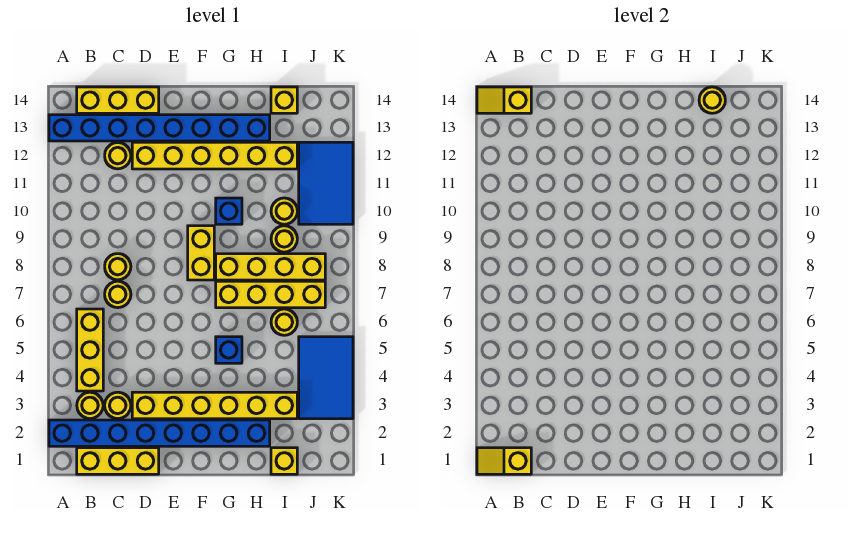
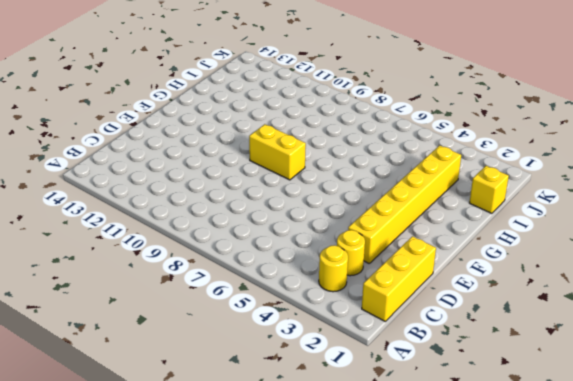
none -> blue brick A2:H2 level 1
none -> blue brick A13:H13 level 1
none -> yellow brick B4:B6 level 1

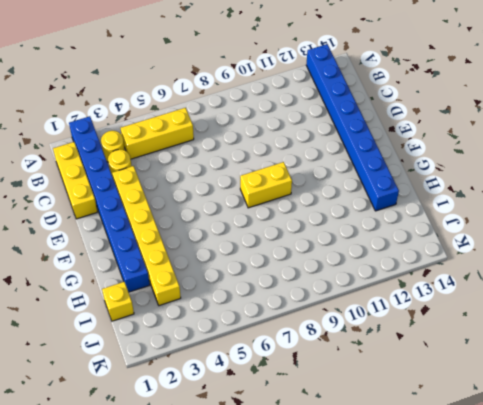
none -> yellow brick B14:D14 level 1
none -> yellow round brick C7 level 1
none -> yellow round brick C8 level 1

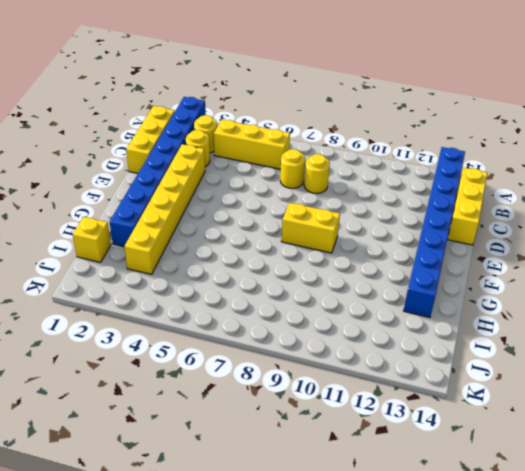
none -> yellow round brick C12 level 1
none -> yellow brick D12:I12 level 1
none -> blue brick G5 level 1

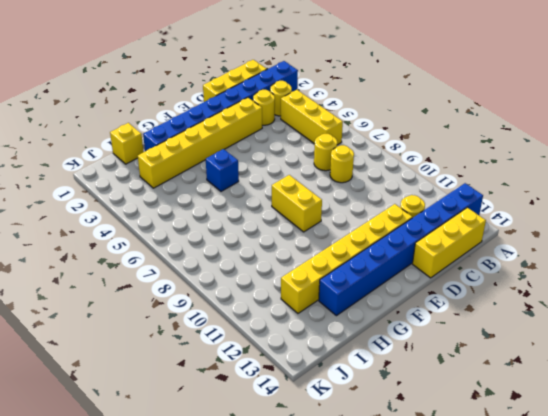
none -> yellow brick G7:J7 level 1
none -> yellow brick G8:J8 level 1
none -> blue brick G10 level 1

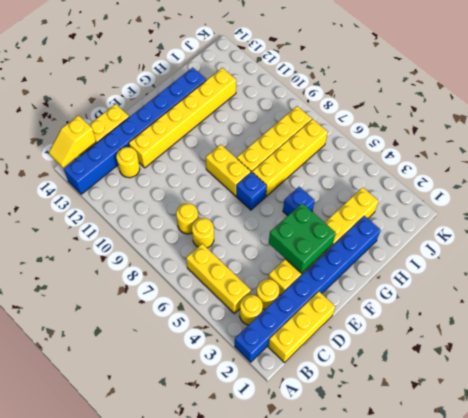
green brick E3:F4 level 2 -> none
blue brick F7 level 1 -> blue brick G10 level 1
none -> yellow brick I1 level 1
none -> yellow round brick I6 level 1
none -> yellow round brick I9 level 1

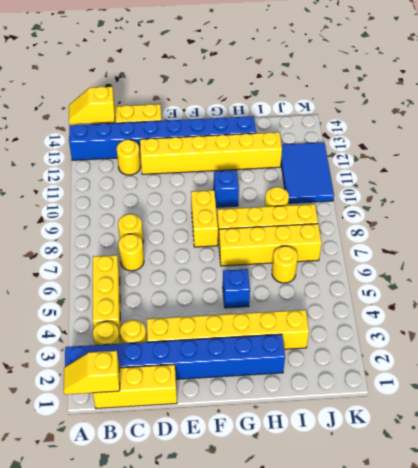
none -> yellow brick I1 level 1
none -> yellow round brick I10 level 1
none -> yellow brick I14 level 1

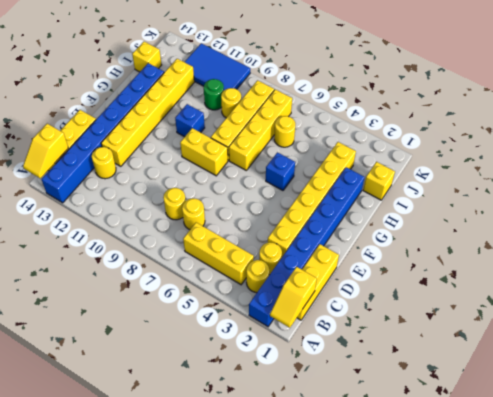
green round brick I10 level 1 -> yellow round brick I10 level 1
none -> blue tile J3:K5 level 1
none -> yellow round brick I14 level 2

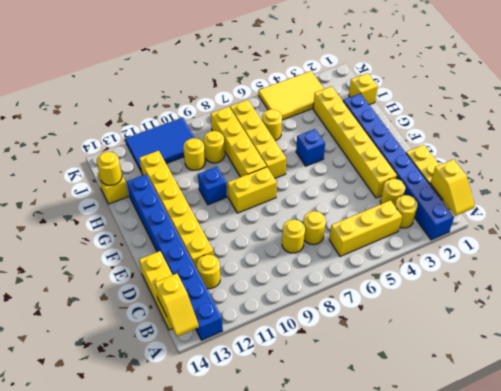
yellow tile J3:K5 level 1 -> blue tile J3:K5 level 1

